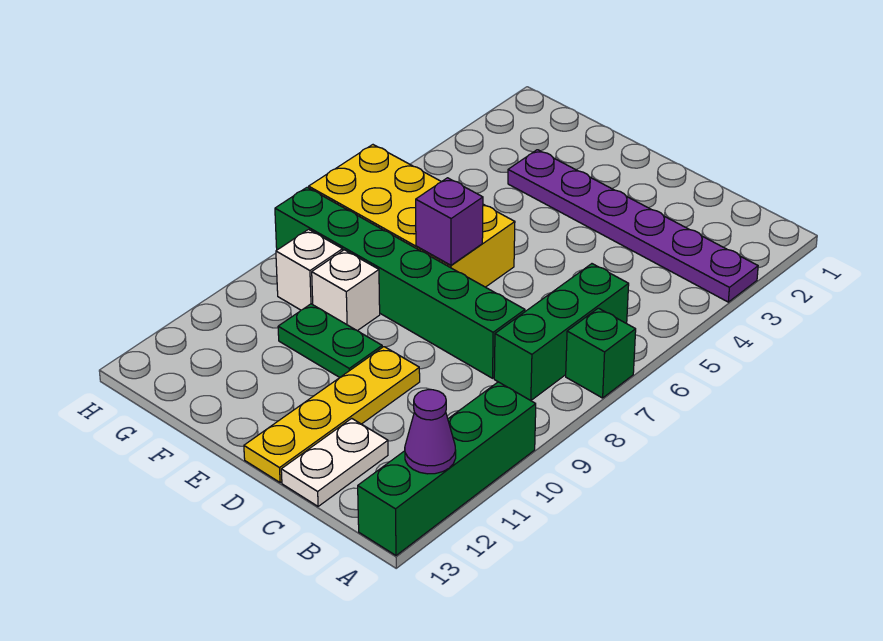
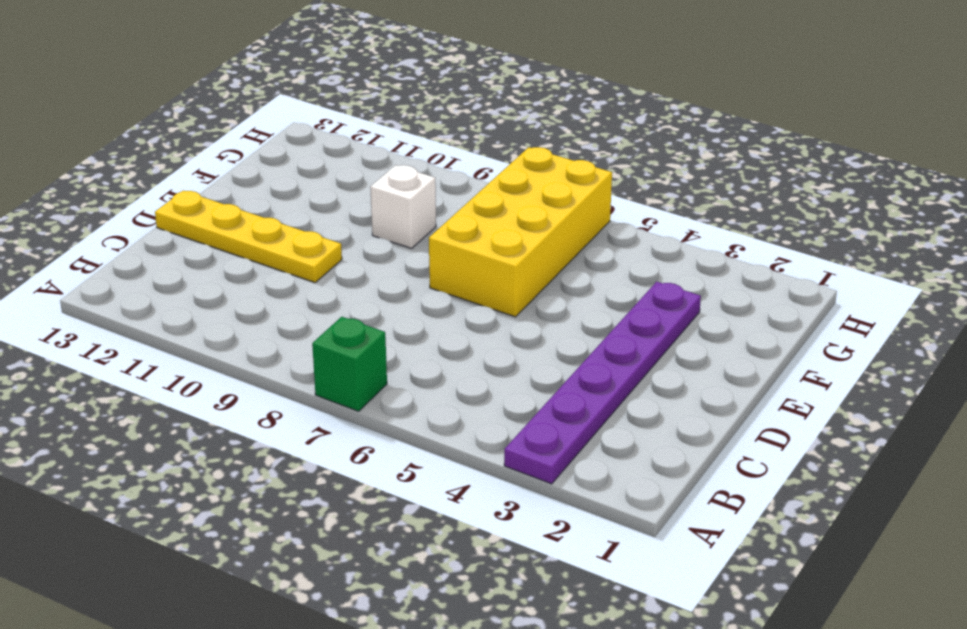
none -> green brick A10:A13 level 1
none -> green brick B6:B8 level 1
none -> green brick C8:H8 level 1

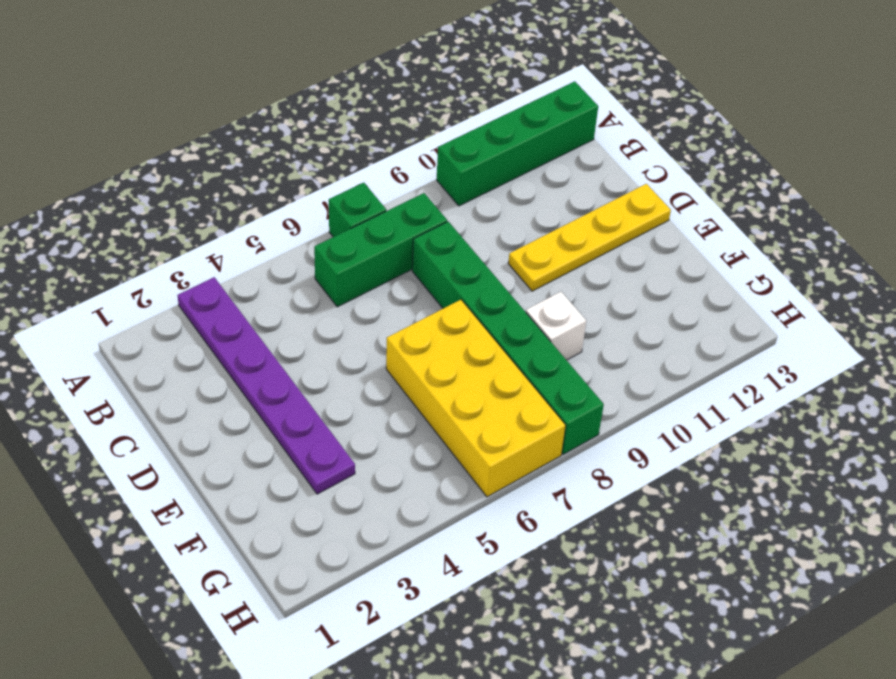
none -> white plate C12:C13 level 1
none -> green plate E10:F10 level 1
none -> white brick G9 level 1

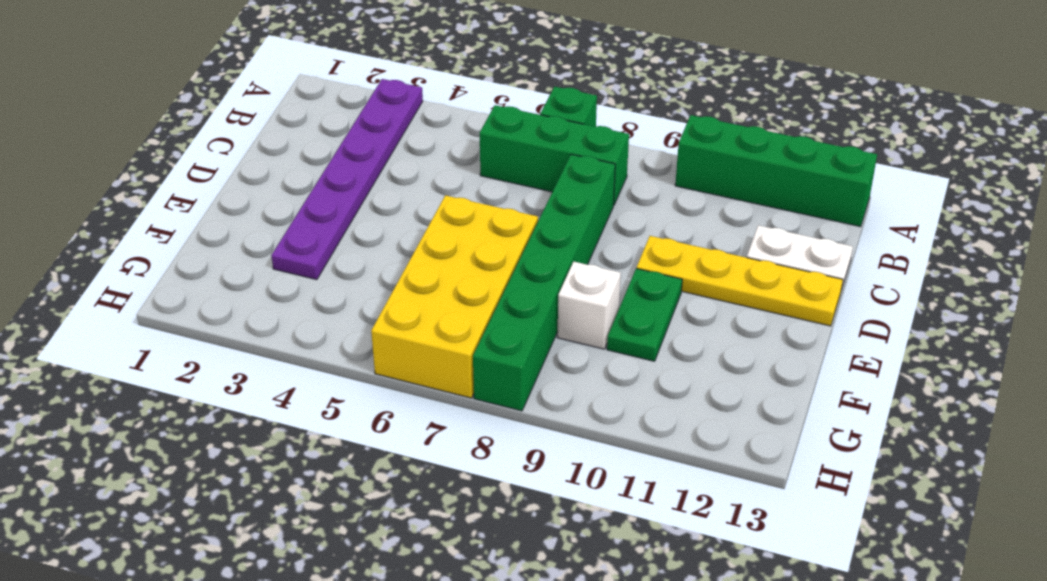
none -> white brick G9 level 1
none -> purple cone A12 level 2
none -> purple brick E7 level 2

